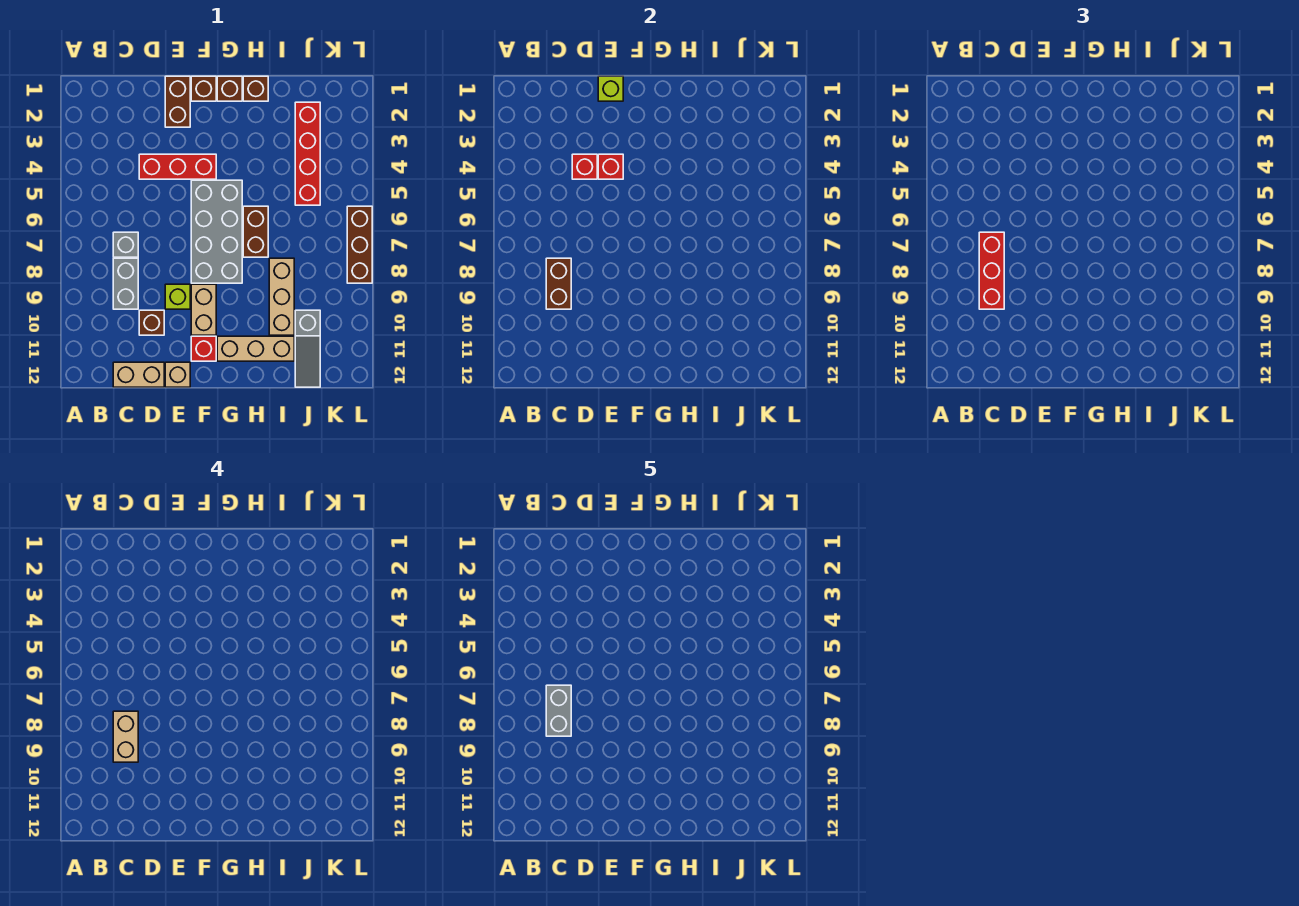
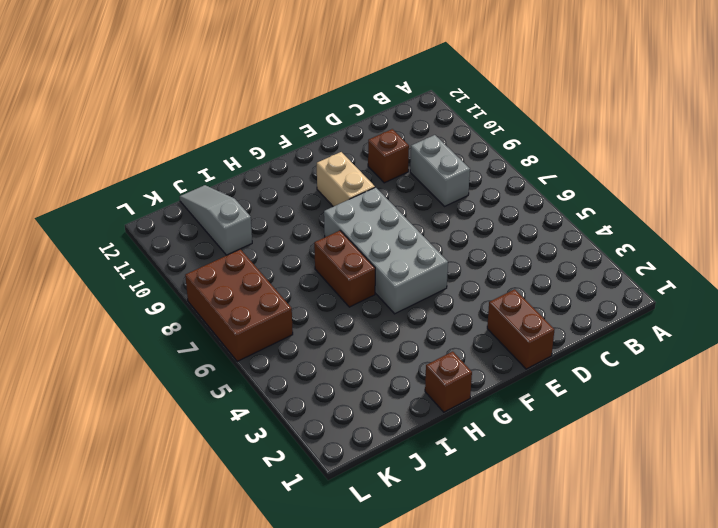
brown brick K6:L8 level 1 -> brown brick L6:L8 level 1
none -> grey brick C7 level 1
none -> tan brick C12:D12 level 1
none -> red brick D4:F4 level 1

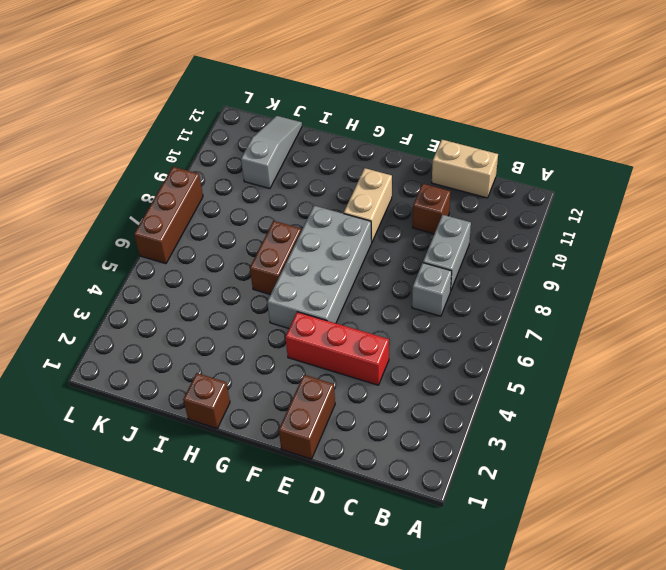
none -> lime brick E9 level 1
none -> tan brick E12 level 1
none -> brown brick F1 level 1

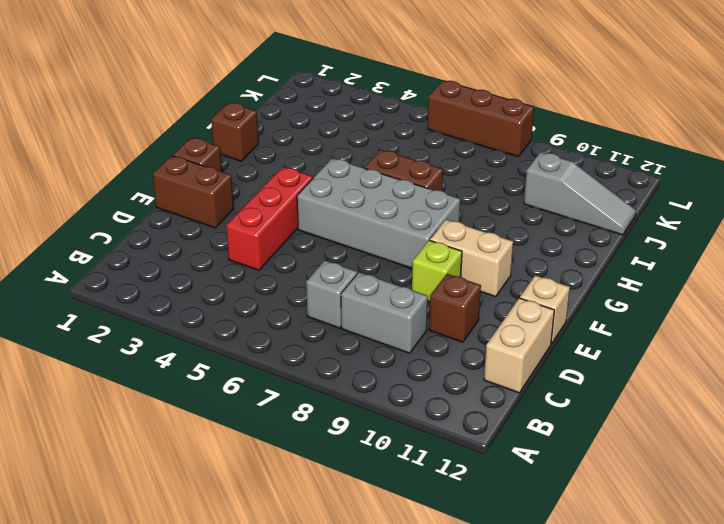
none -> red brick F11 level 1
none -> brown brick G1 level 1
none -> tan brick G11:I11 level 1

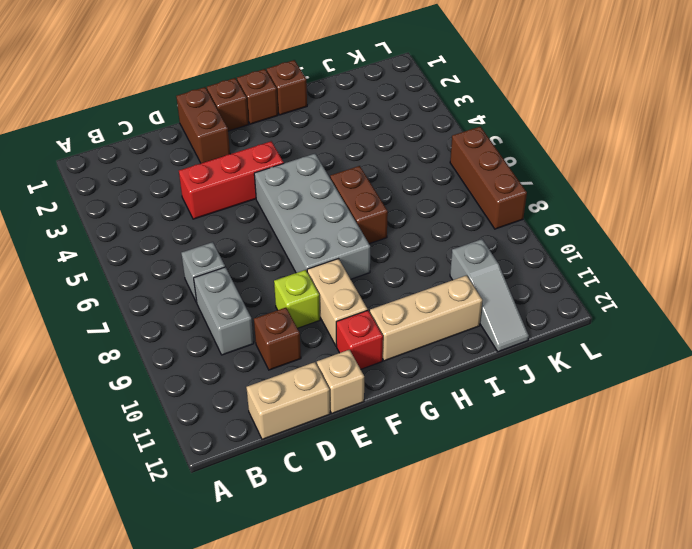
none -> tan brick I8:I10 level 1
none -> red brick J2:J5 level 1
none -> brown brick C8:C9 level 2

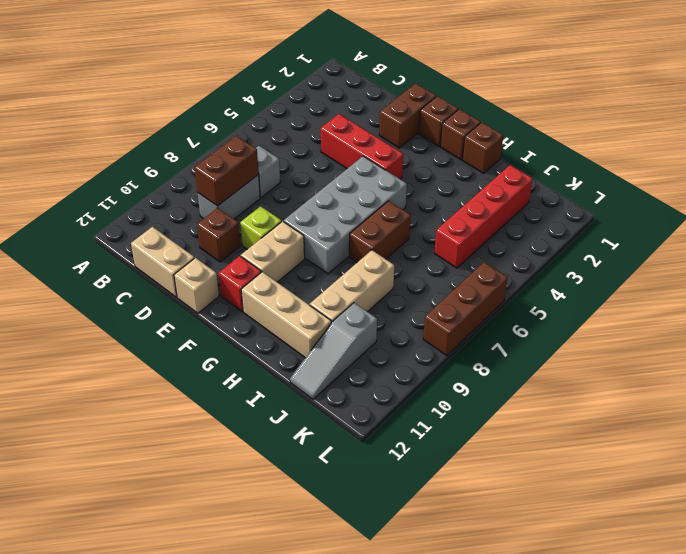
none -> red brick D4 level 2
none -> lime brick E1 level 2
none -> red brick E4 level 2

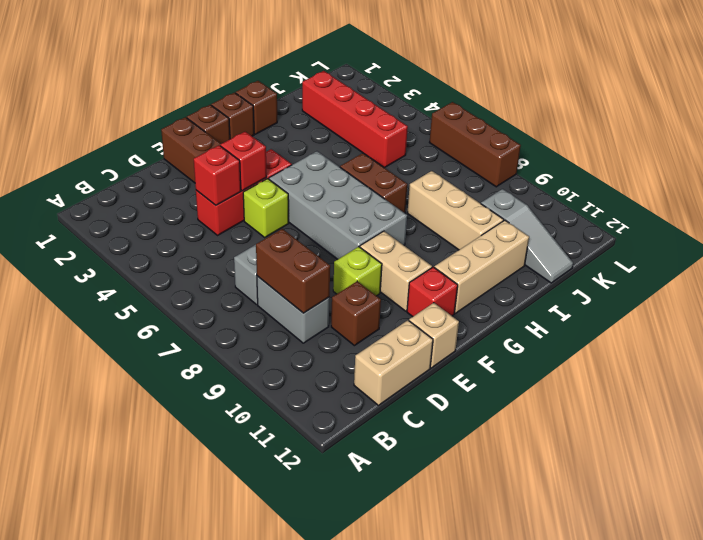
lime brick E5 level 1 -> lime brick E1 level 2
none -> red brick C7:C9 level 3
none -> tan brick C8:C9 level 4
none -> grey brick C7:C8 level 5

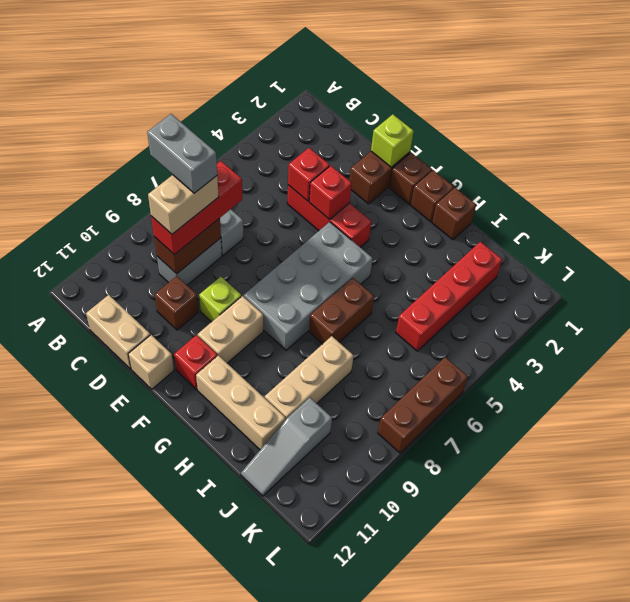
grey brick B8:C8 level 5 -> grey brick C7:C8 level 5

